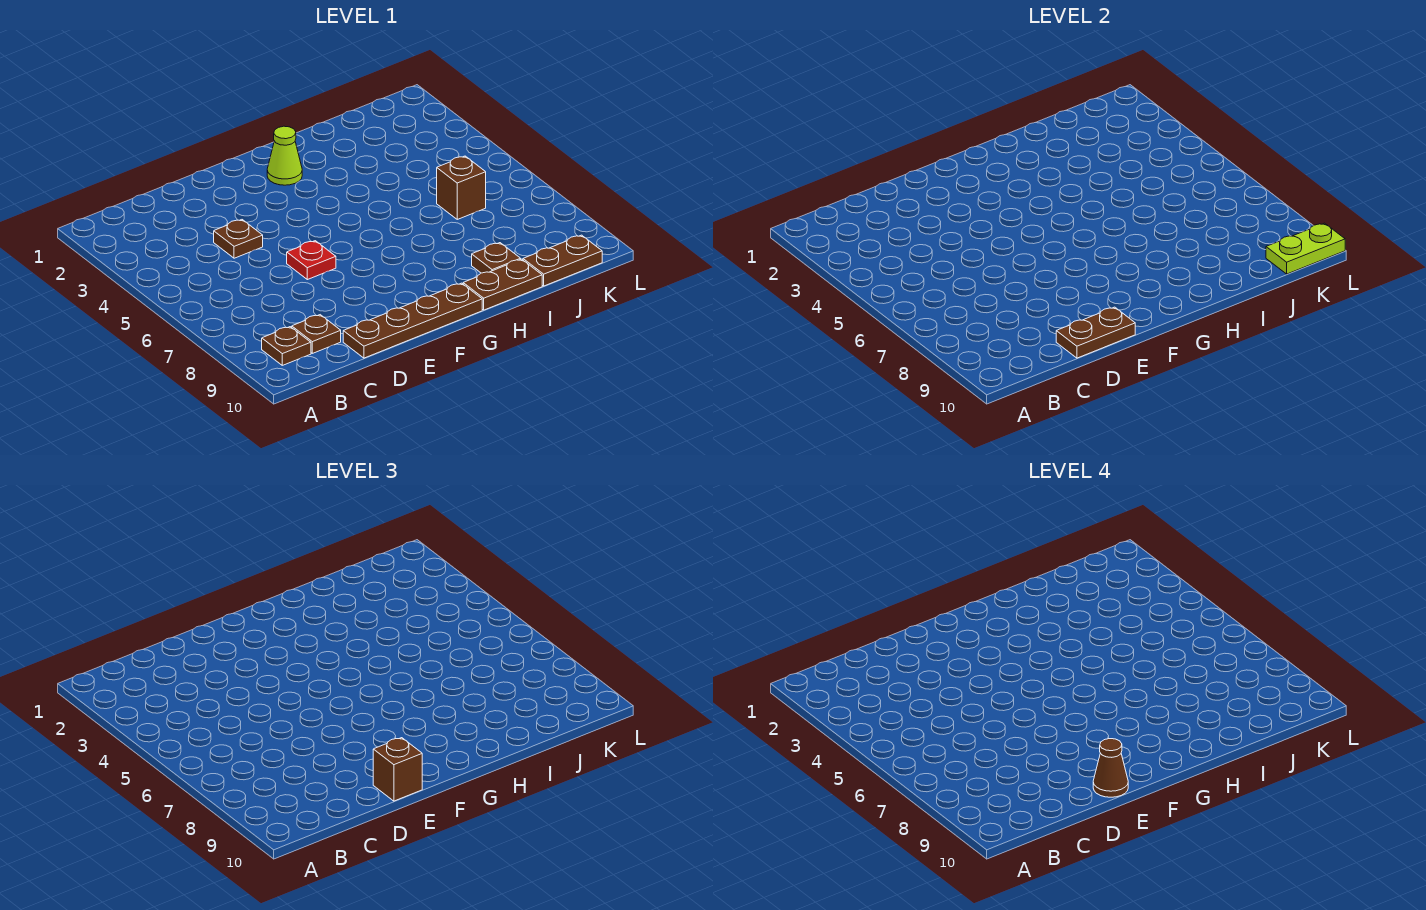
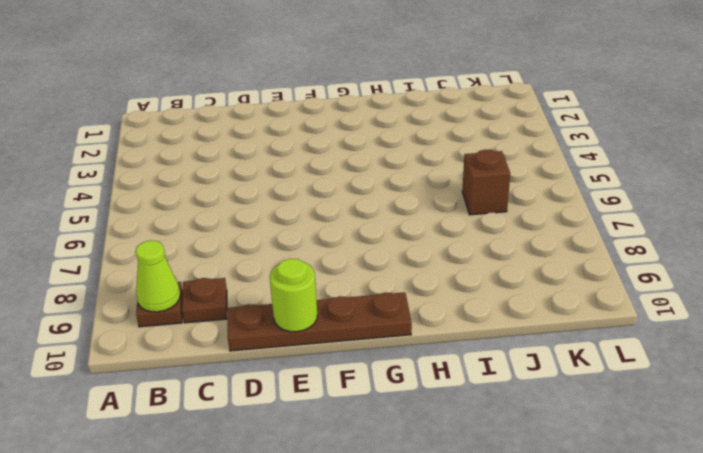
lime cone B9 level 2 -> lime cone G2 level 1
lime round brick E10 level 2 -> brown plate D10:E10 level 2
none -> brown plate D4 level 1
none -> red plate E6 level 1
none -> brown plate H10:I10 level 1

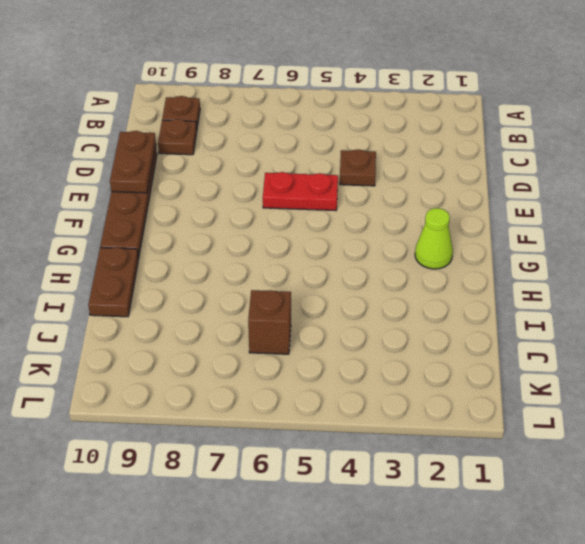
red plate E5:E6 level 1 -> red plate E6 level 1
none -> brown plate I9 level 1
none -> brown plate J10:K10 level 1
none -> lime plate K10:L10 level 2

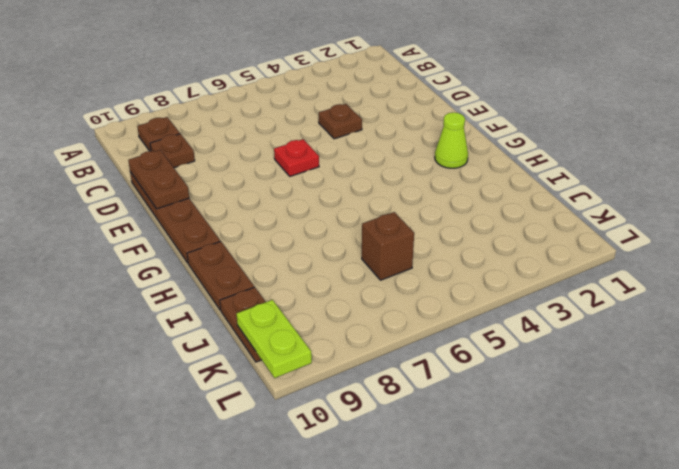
none -> brown plate I9 level 1
none -> brown brick E10 level 3
none -> brown cone E10 level 4

